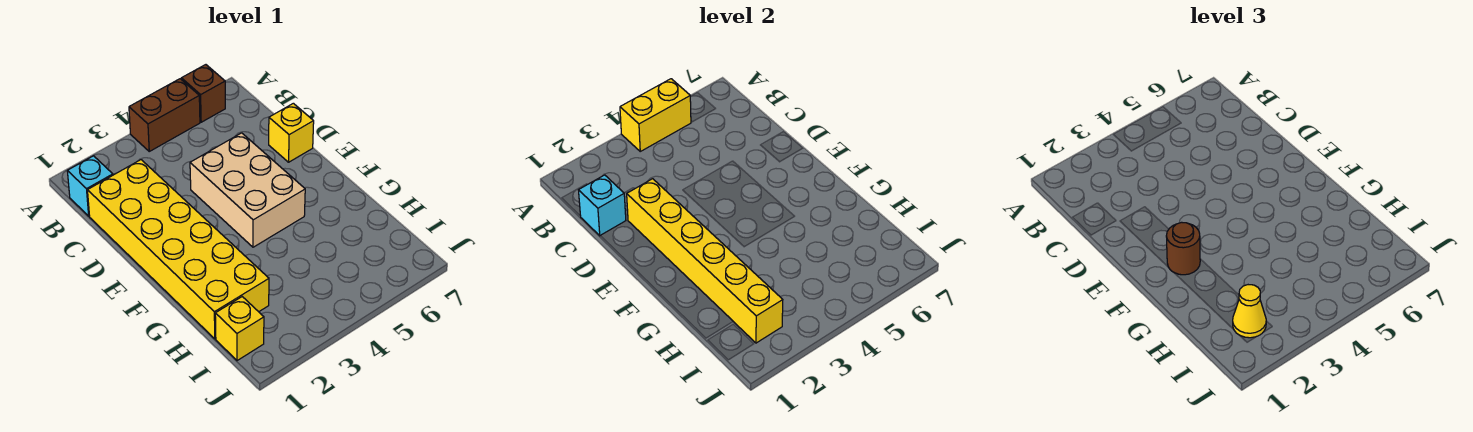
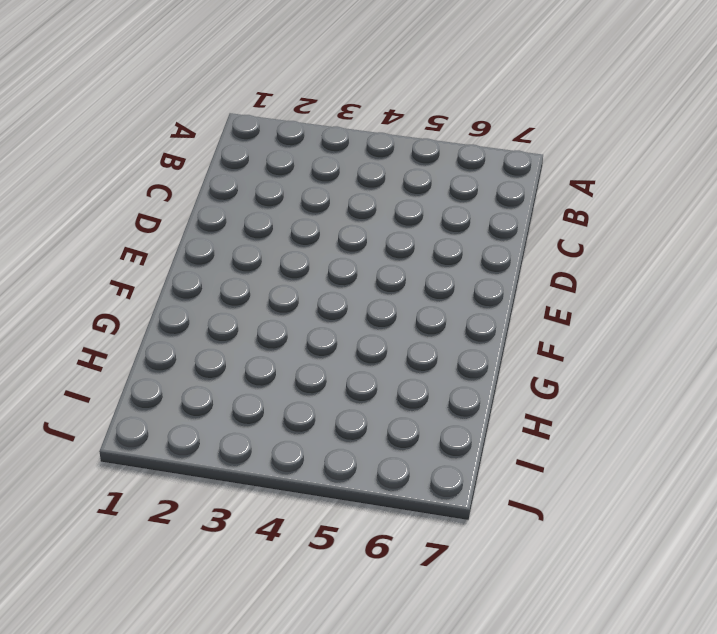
none -> brown brick A4:A5 level 1
none -> brown brick A6 level 1
none -> cyan brick B1 level 1

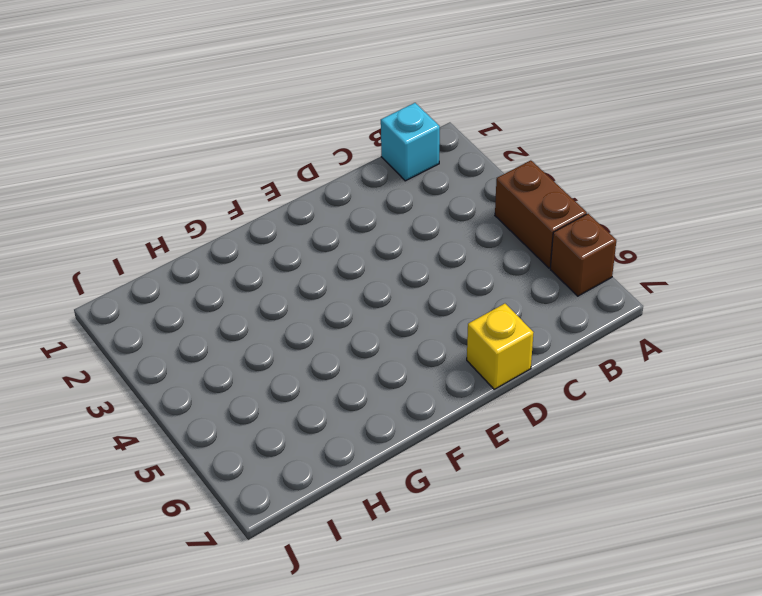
none -> yellow brick C1:H2 level 1
none -> tan brick D4:F5 level 1
none -> yellow brick I1 level 1

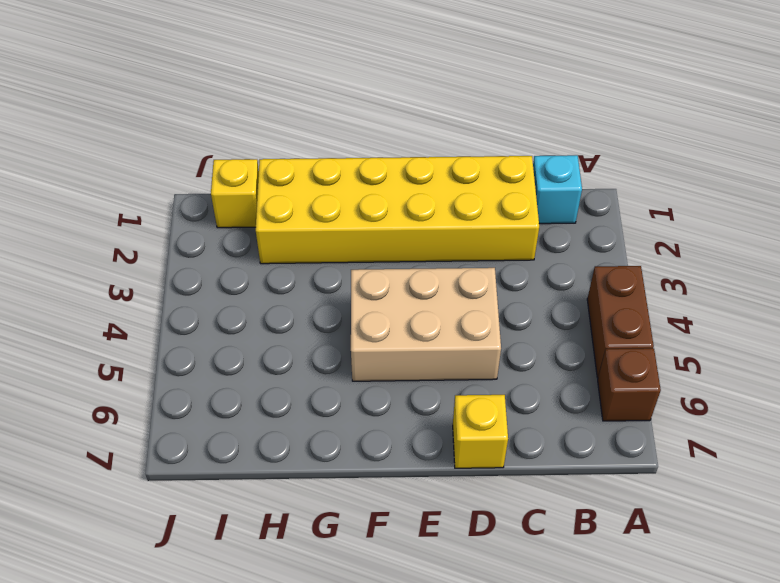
none -> yellow brick A4:A5 level 2
none -> cyan brick C1 level 2
none -> yellow brick D2:I2 level 2

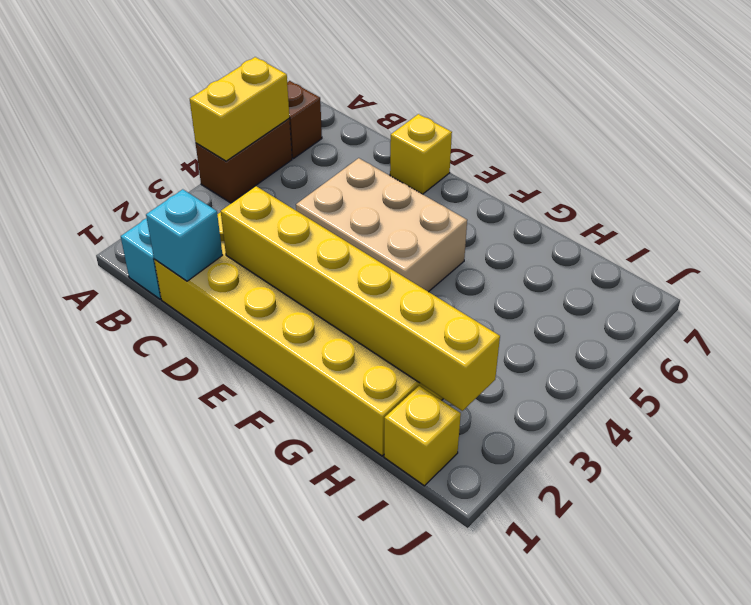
none -> brown round brick F2 level 3
none -> yellow cone I2 level 3

